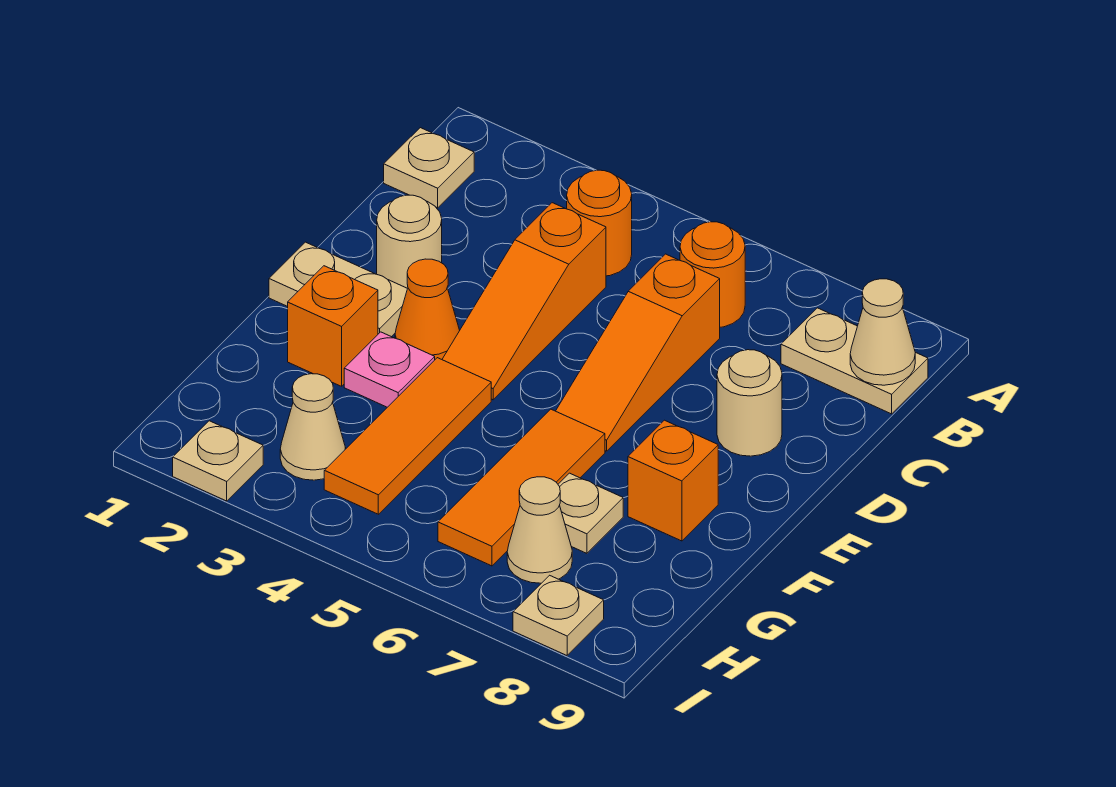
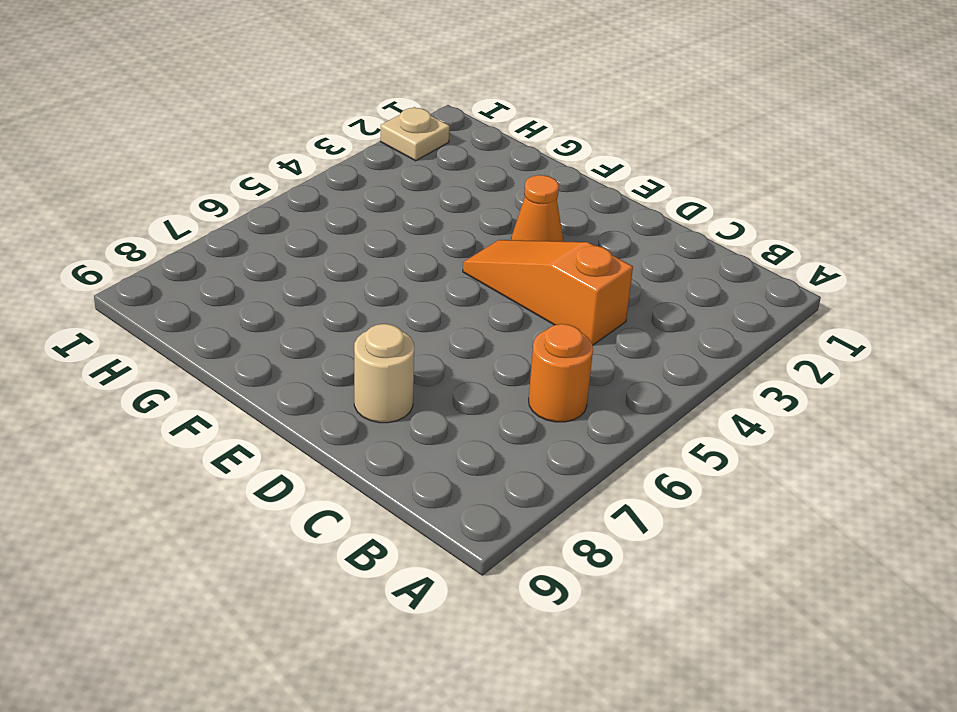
none -> tan plate B1 level 1
none -> orange round brick B4 level 1
none -> tan plate B8:B9 level 1

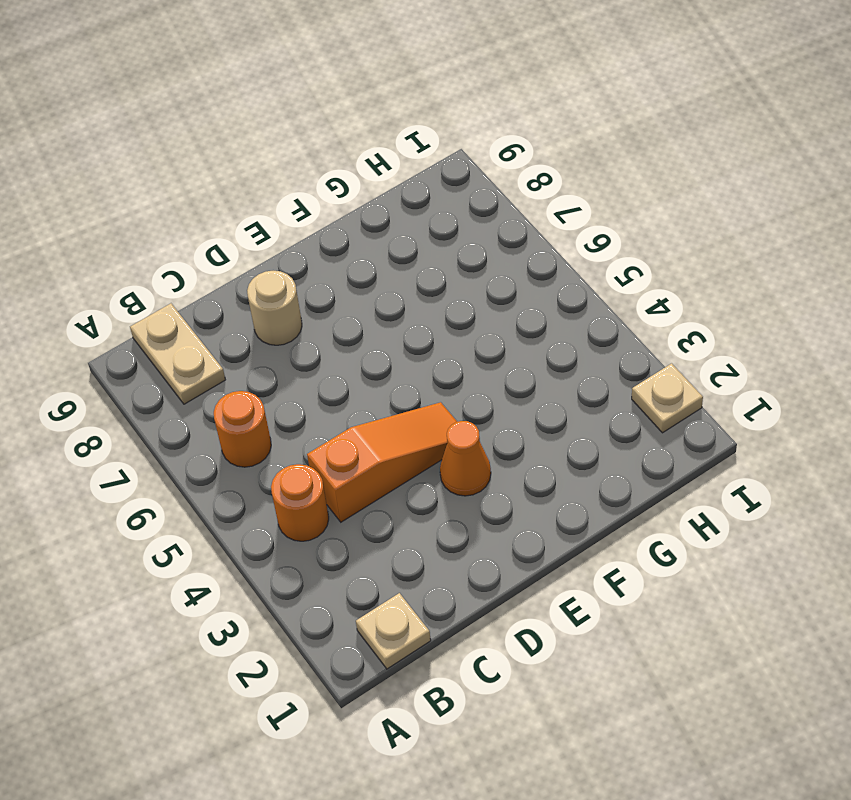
none -> orange slope C6:E6 level 1 top C
none -> tan round brick D2 level 1
none -> tan plate E1:E2 level 1

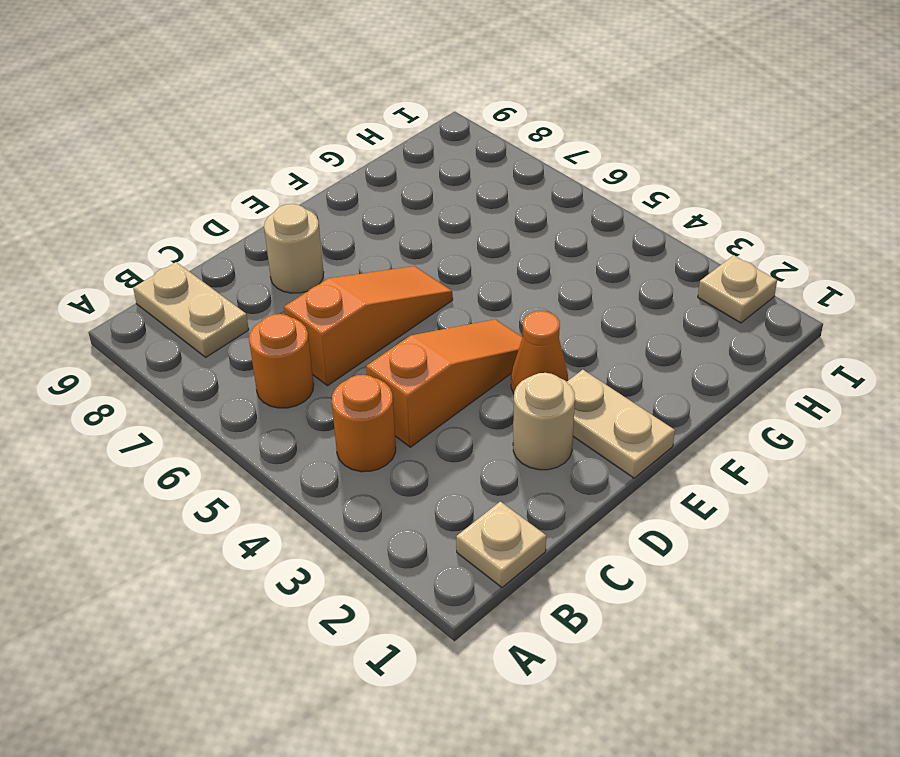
none -> orange brick F2 level 1
none -> pink plate F3 level 1
none -> orange tile F4:H4 level 1

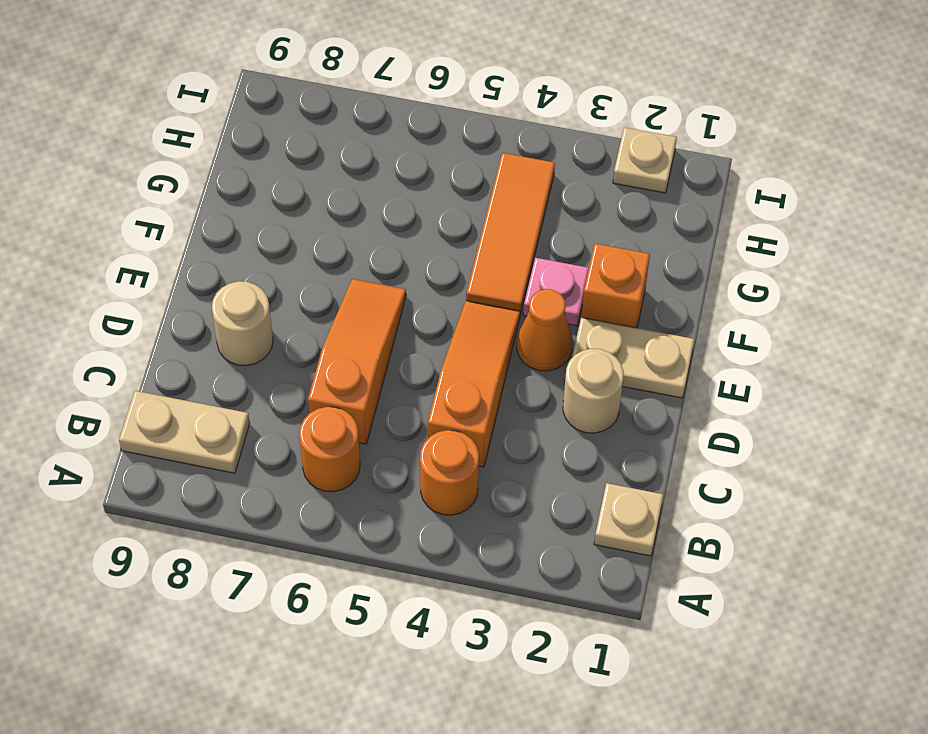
none -> orange tile F6:H6 level 1
none -> orange brick F8 level 1
none -> tan plate G7 level 1

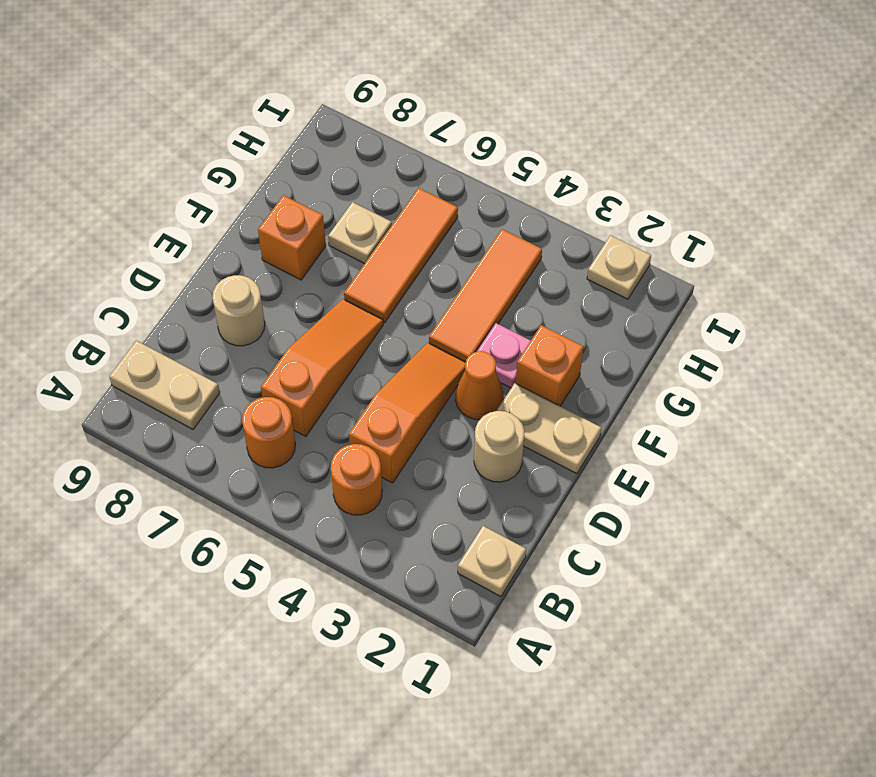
none -> tan cone H3 level 1
none -> tan cone H7 level 1
none -> tan plate I8 level 1

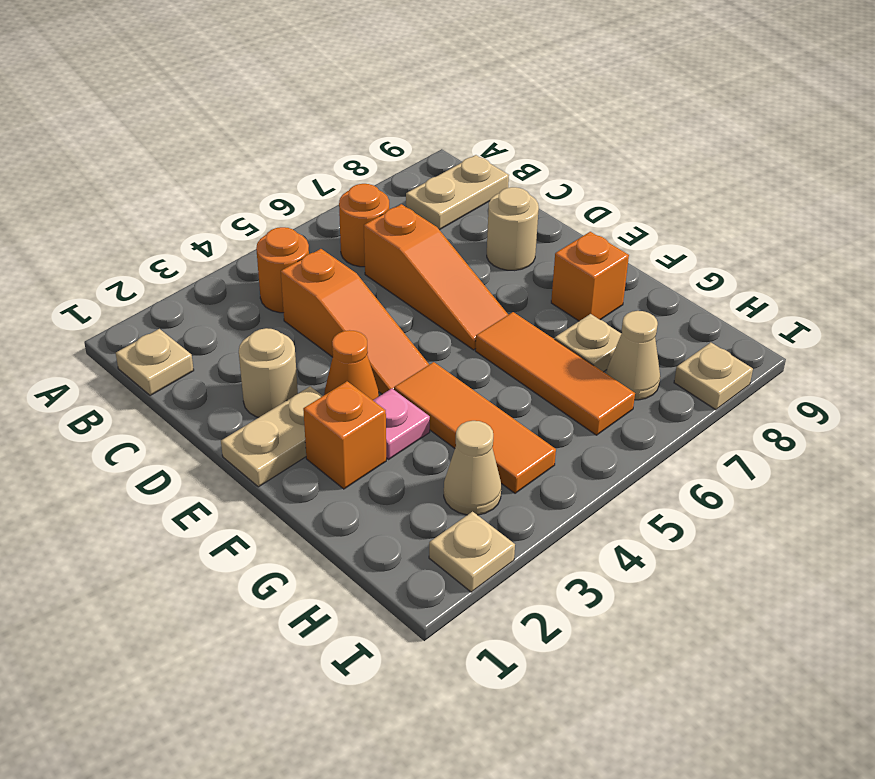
none -> tan cone B9 level 2

